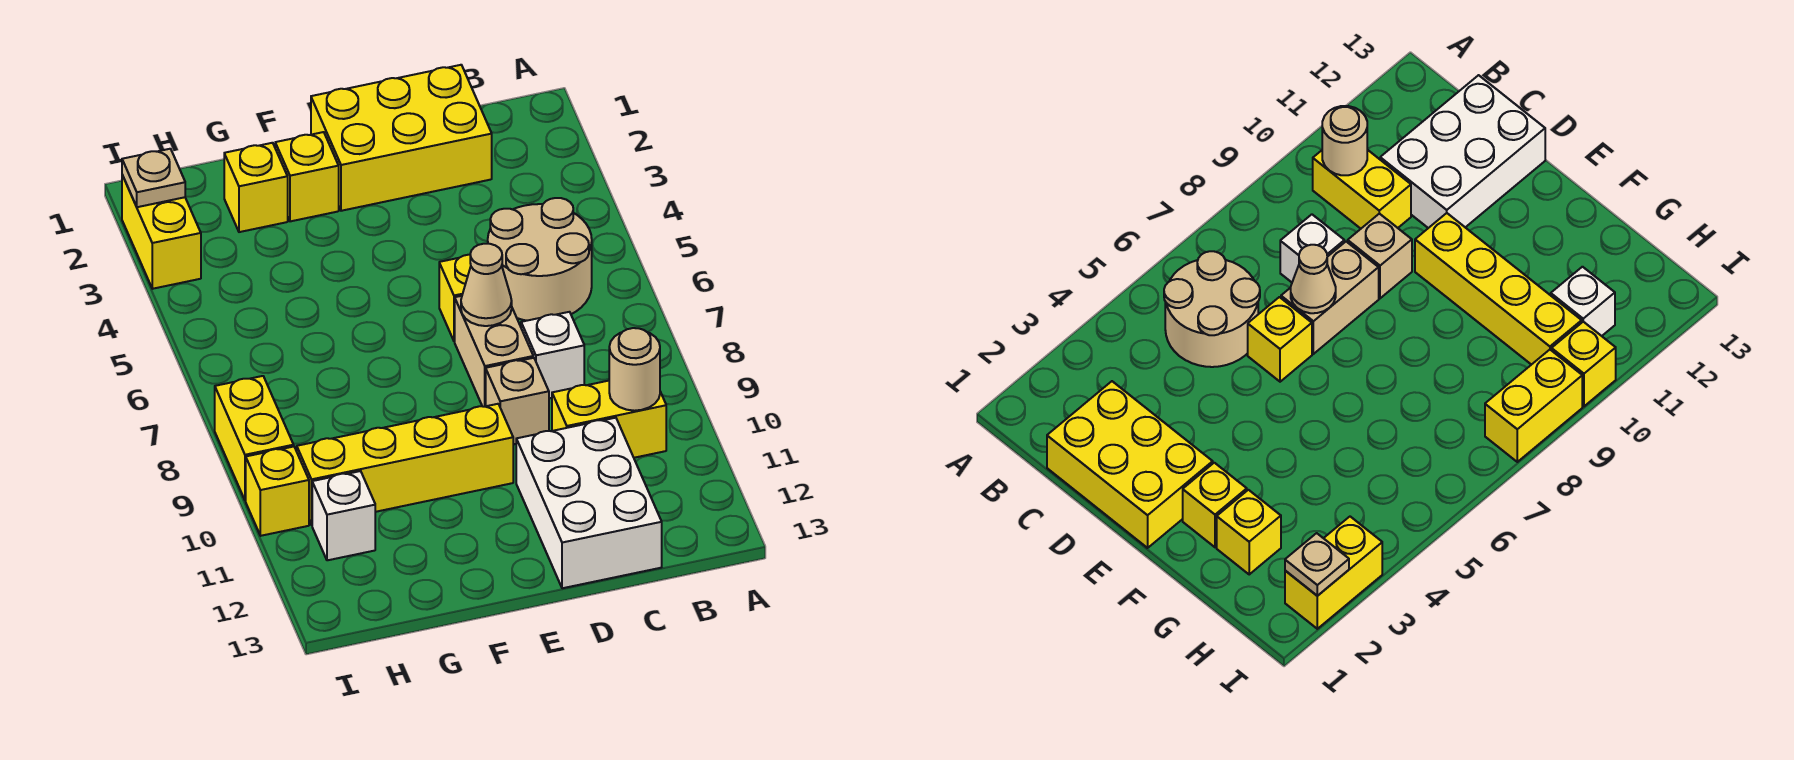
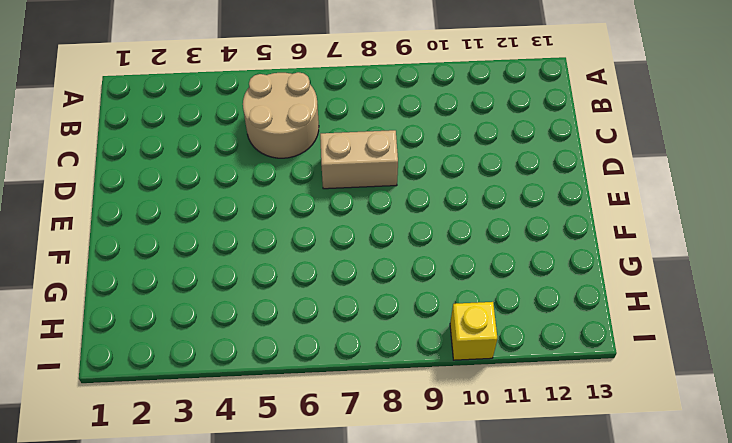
none -> yellow brick B10:C10 level 1
none -> yellow brick C1:E2 level 1
none -> white brick C8 level 1

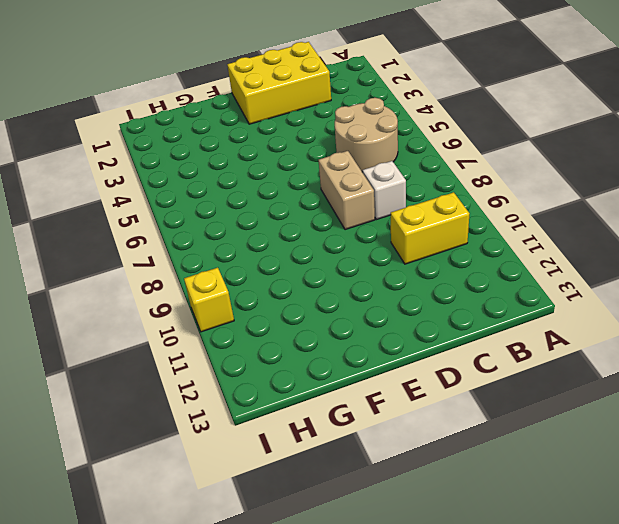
none -> white brick C11:D13 level 1
none -> yellow brick D6 level 1
none -> tan brick D9 level 1

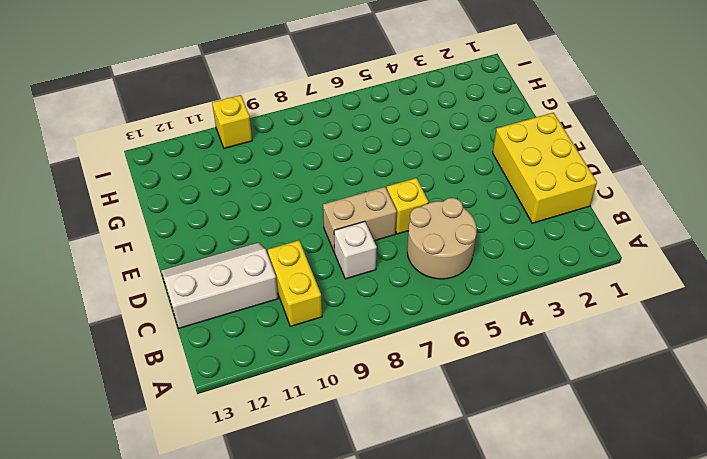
white slope C11:D13 level 1 top C -> white brick C11:D13 level 1
none -> tan brick D9 level 1
none -> yellow brick E10:H10 level 1
none -> yellow brick F2 level 1

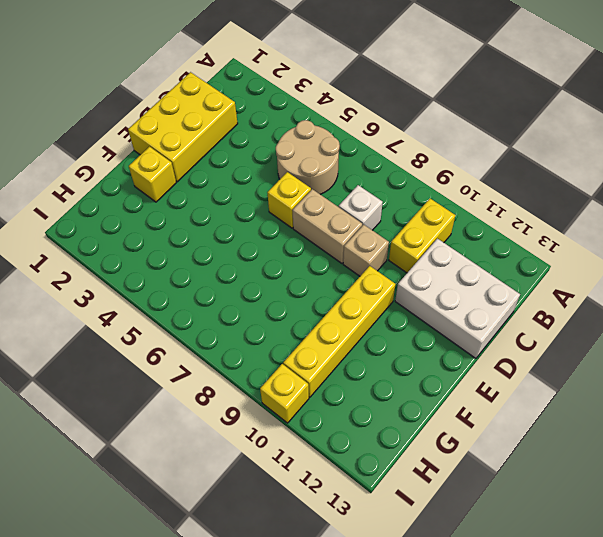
none -> yellow brick G2 level 1
none -> white brick H11 level 1
none -> yellow brick I2:I3 level 1

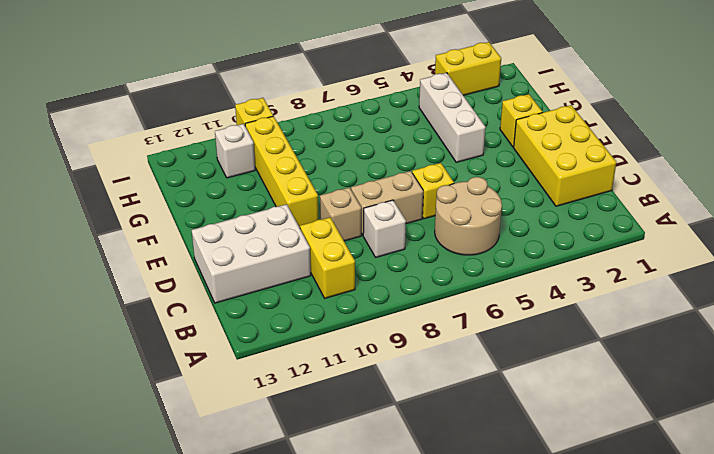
white brick F4:H4 level 1 -> none
none -> yellow brick G2 level 1
none -> yellow brick I8:I9 level 1
none -> tan round brick B10 level 2

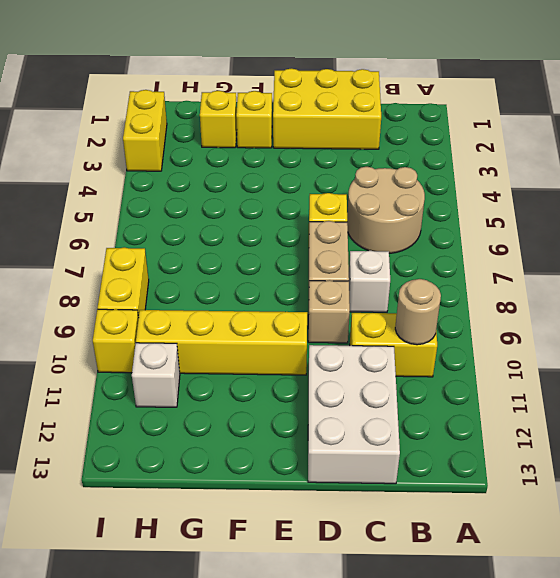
none -> tan cone D7 level 2
none -> tan plate I2 level 2

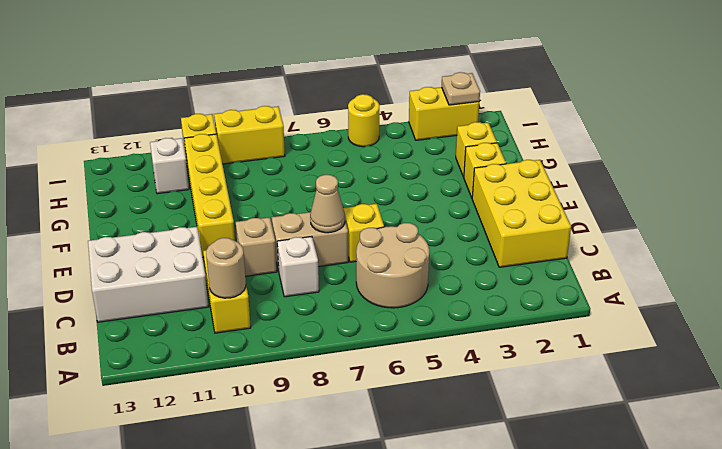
yellow round brick I5 level 1 -> none

